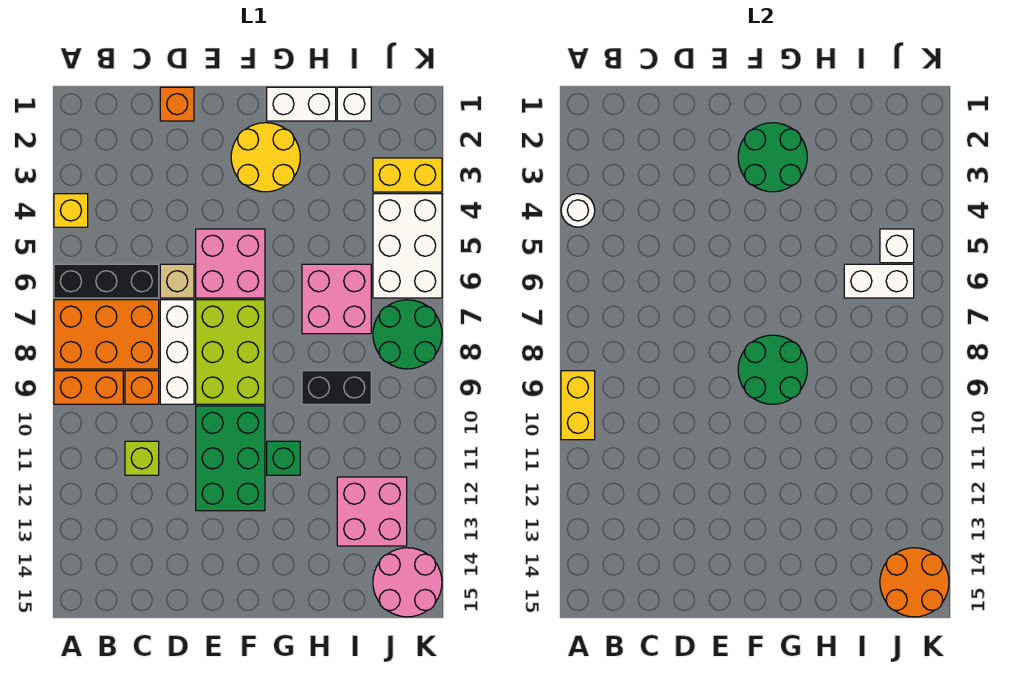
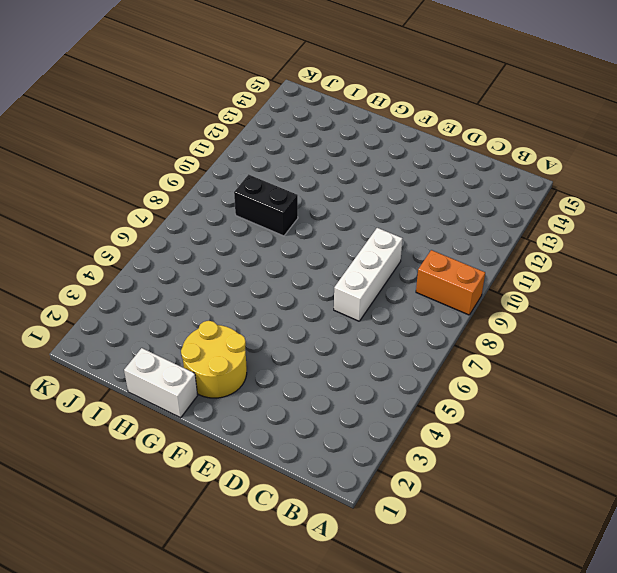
none -> yellow brick A4 level 1
none -> black brick A6:C6 level 1
none -> orange brick A7:C8 level 1
none -> orange brick C9 level 1

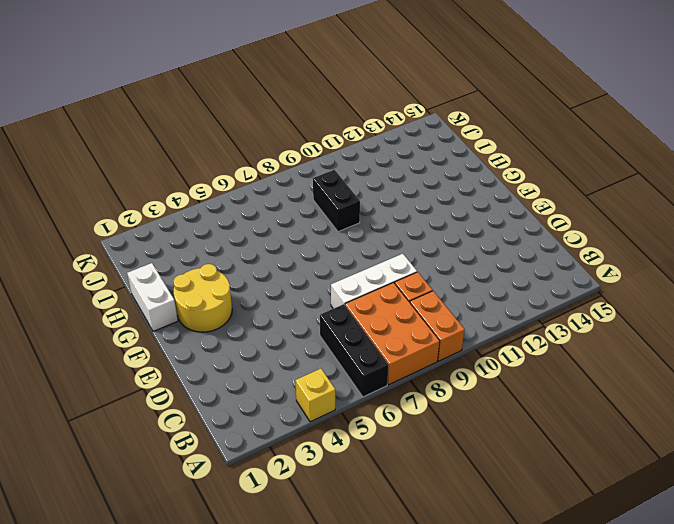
none -> lime brick C11 level 1
none -> orange brick D1 level 1
none -> tan brick D6 level 1
none -> pink brick E5:F6 level 1

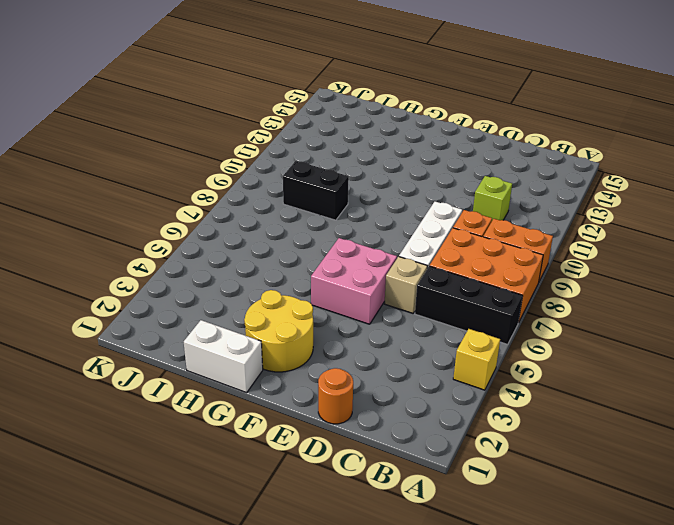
orange round brick D1 level 1 -> orange brick D1 level 1
none -> lime brick E7:F9 level 1
none -> green brick E10:F12 level 1
none -> green brick G11 level 1
none -> pink brick H6:I7 level 1

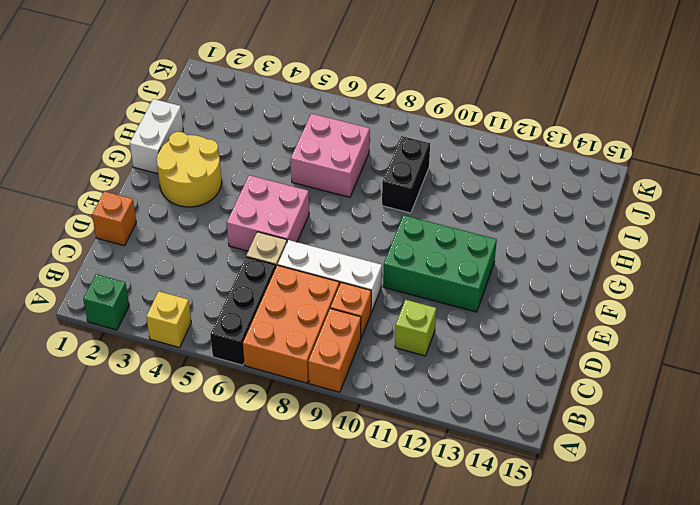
green brick A2 level 1 -> green brick G11 level 1
none -> lime brick E7:F9 level 1
none -> white brick I1 level 1
none -> pink brick I12:J13 level 1
none -> yellow brick J3:K3 level 1

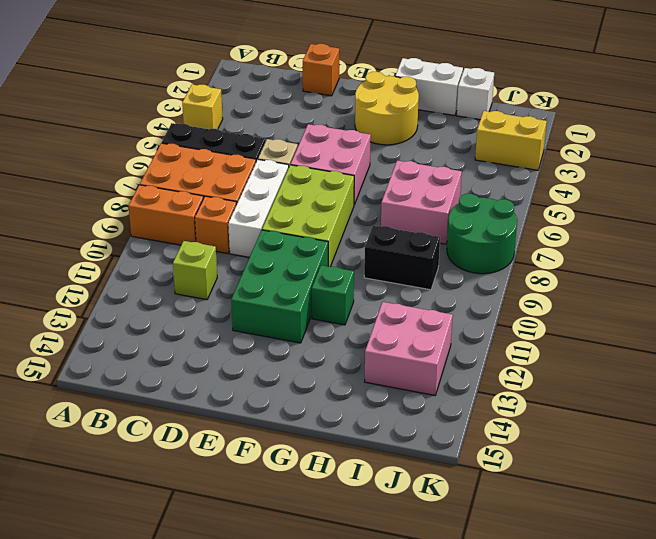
none -> white brick J4:K6 level 1
none -> pink round brick J14:K15 level 1
none -> white round brick A4 level 2
none -> yellow brick A9:A10 level 2

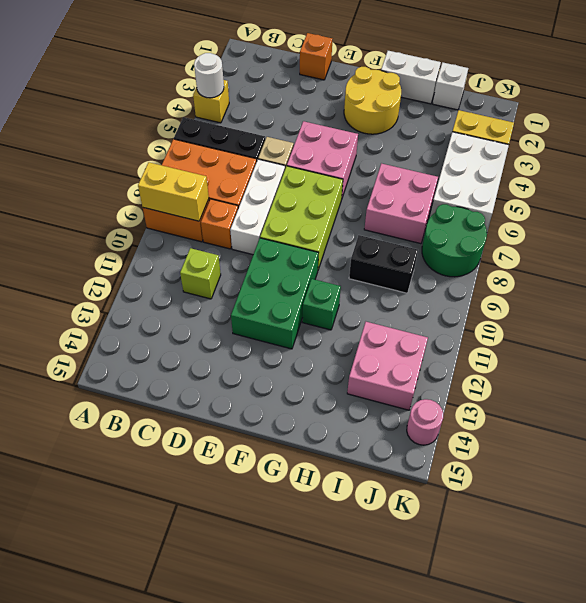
yellow brick A9:B9 level 2 -> yellow brick A9:A10 level 2
pink round brick K14 level 1 -> pink round brick J14:K15 level 1
none -> green round brick F2:G3 level 2
none -> green round brick F8:G9 level 2
none -> white brick I6:J6 level 2
none -> white brick J5 level 2

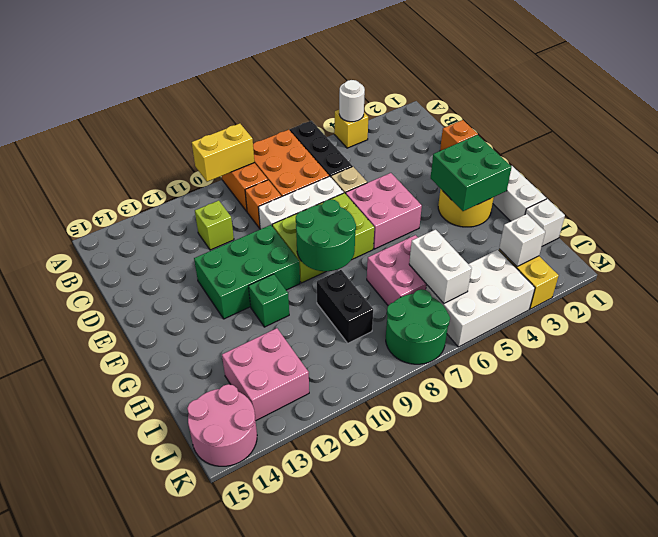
green brick F2:G3 level 2 -> green round brick F2:G3 level 2
white brick J3 level 2 -> white brick J5 level 2
none -> orange round brick J14:K15 level 2

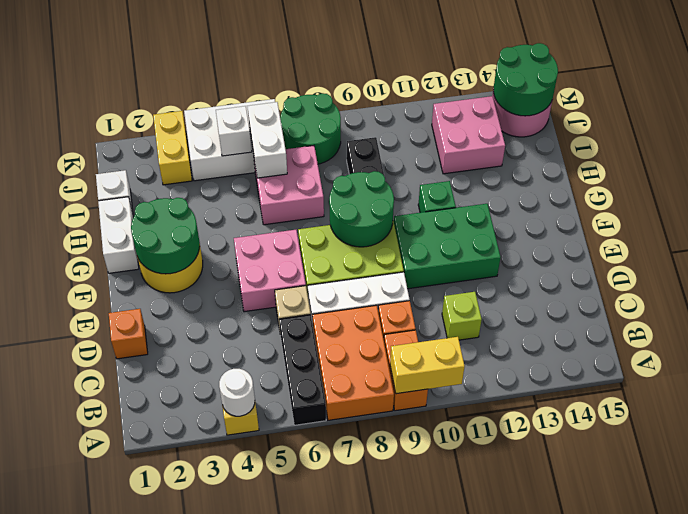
green round brick J14:K15 level 2 -> orange round brick J14:K15 level 2

